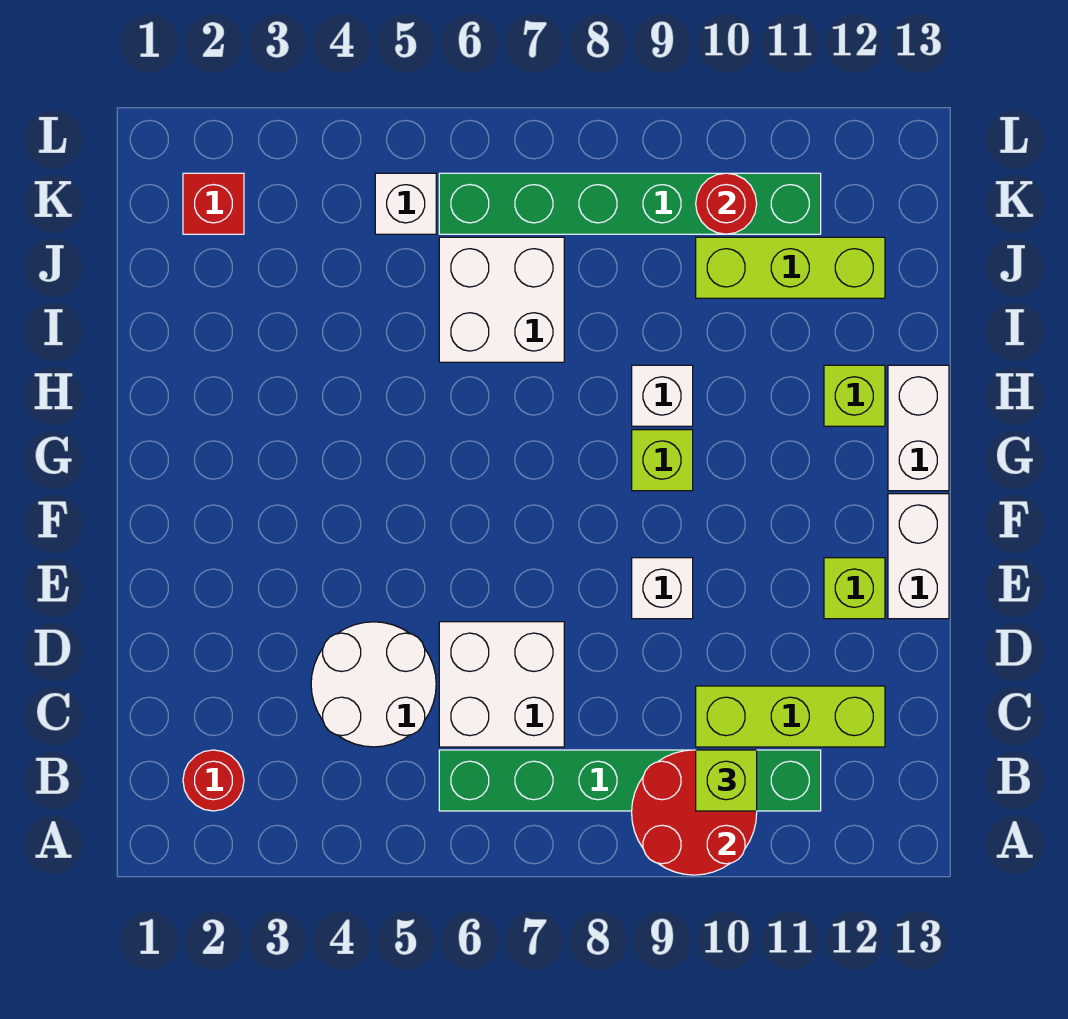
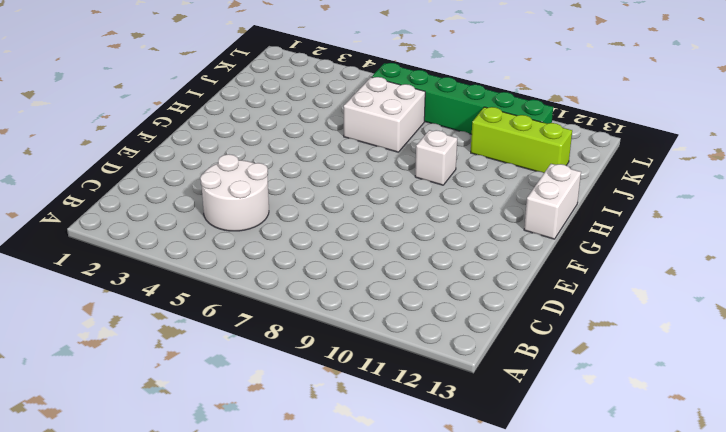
none -> red round brick B2 level 1
none -> green brick B6:B11 level 1
none -> white brick C6:D7 level 1

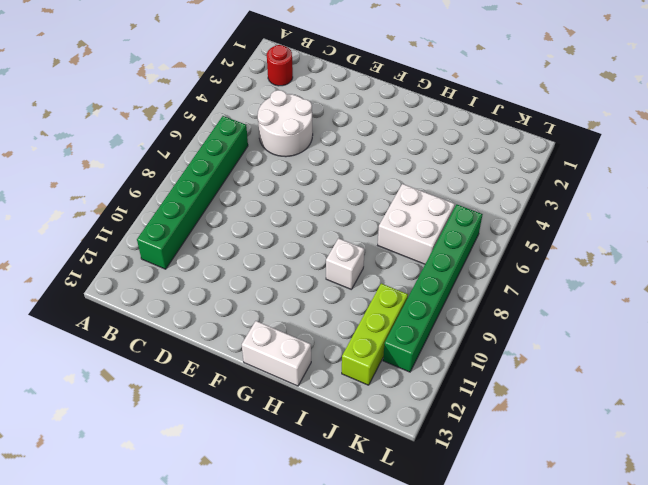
none -> white brick C6:D7 level 1
none -> lime brick C10:C12 level 1
none -> white brick E9 level 1

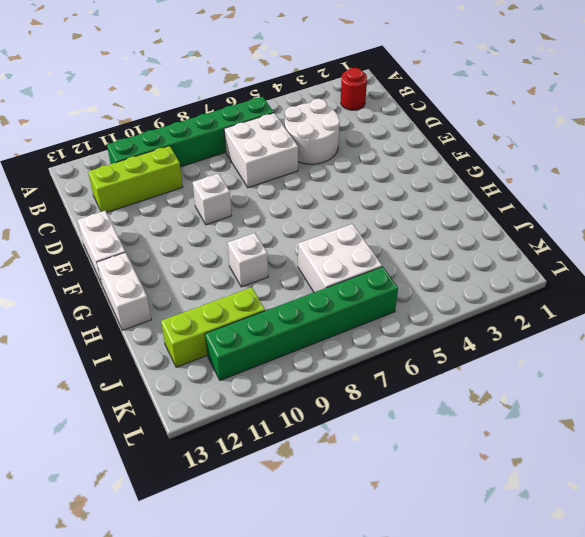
none -> lime brick E12 level 1
none -> lime brick G9 level 1
none -> lime brick H12 level 1

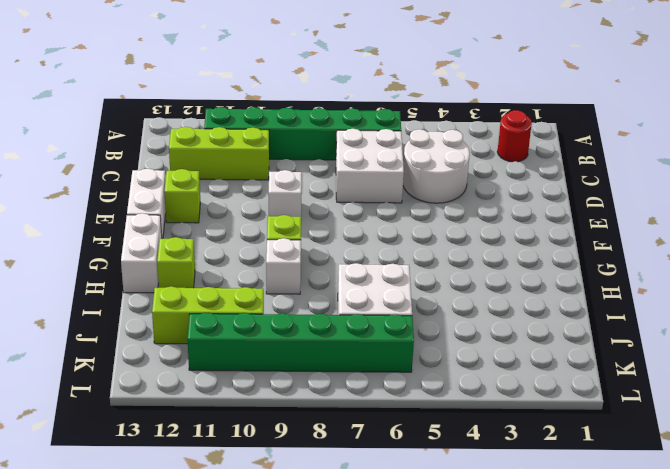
none -> red brick K2 level 1
none -> white brick K5 level 1
none -> red round brick A9:B10 level 2

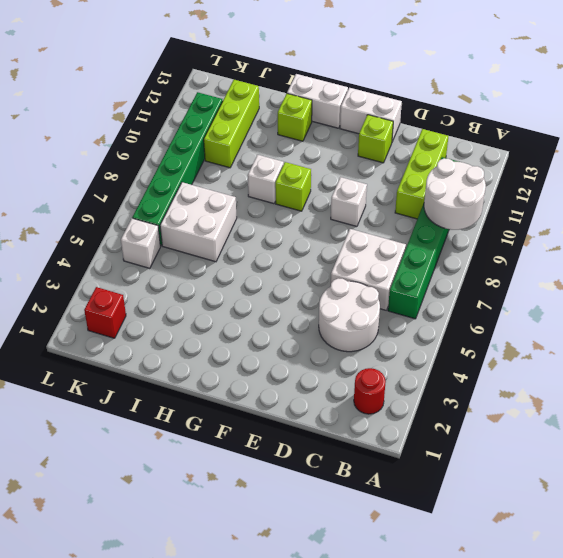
white round brick A9:B10 level 2 -> red round brick A9:B10 level 2
none -> red round brick K10 level 2
none -> lime brick B10 level 3

